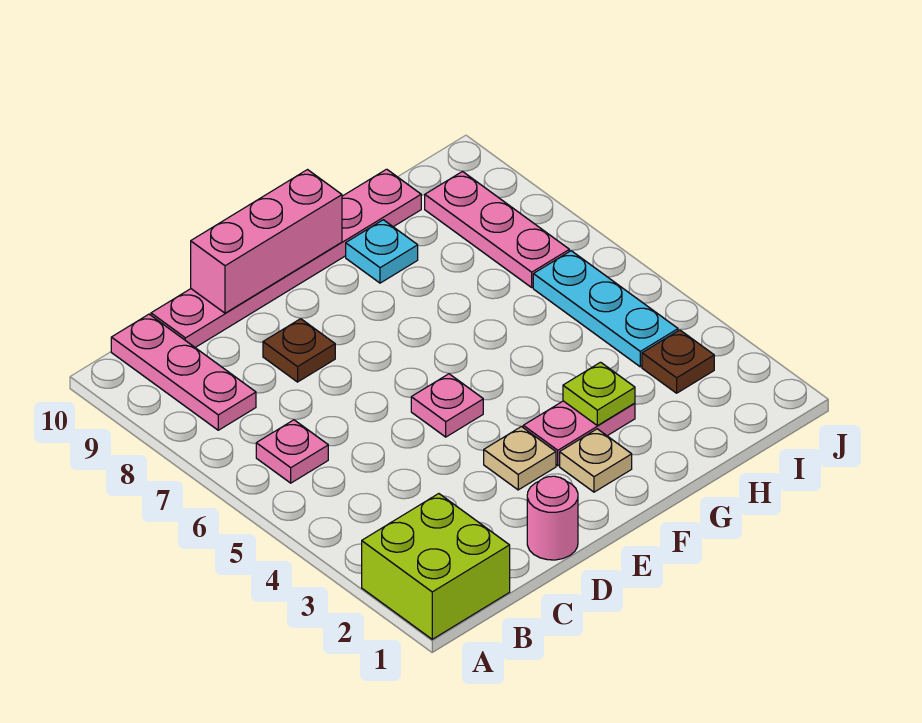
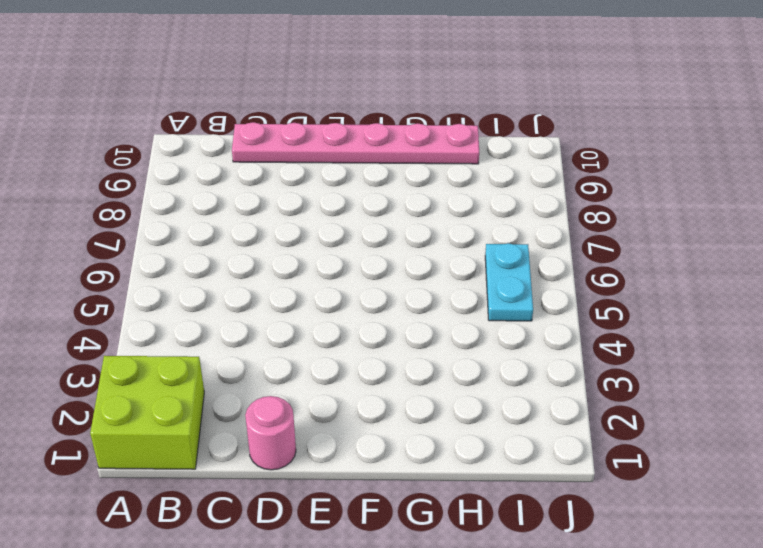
cyan plate I5:I6 level 1 -> cyan plate I4:I6 level 1
none -> pink plate B6 level 1
none -> pink plate B8:B10 level 1
none -> brown plate D8 level 1

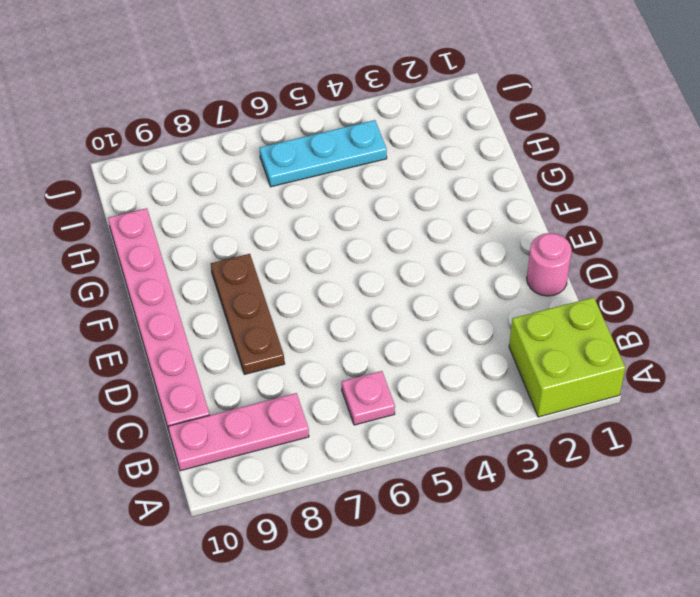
brown plate D8:F8 level 1 -> brown plate D8 level 1
none -> tan plate E3 level 1
none -> pink plate E5 level 1
none -> tan plate F2 level 1

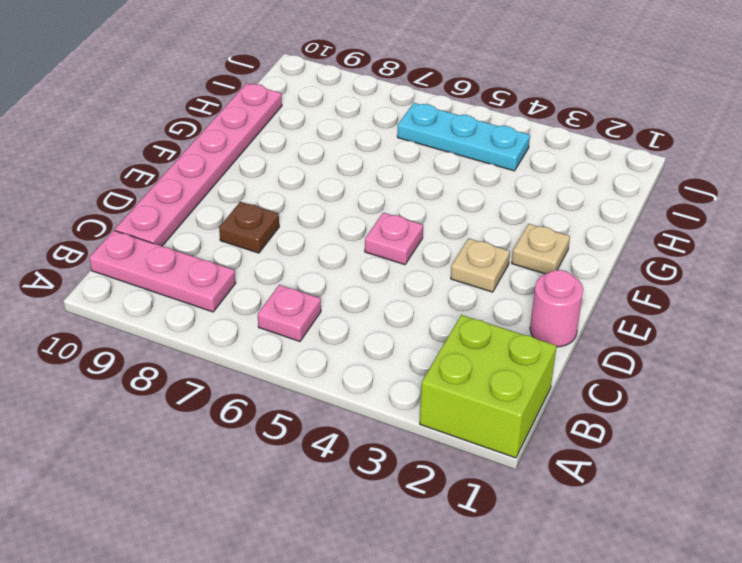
none -> pink plate F3:G3 level 1
none -> cyan plate G9 level 1
none -> brown plate I3 level 1

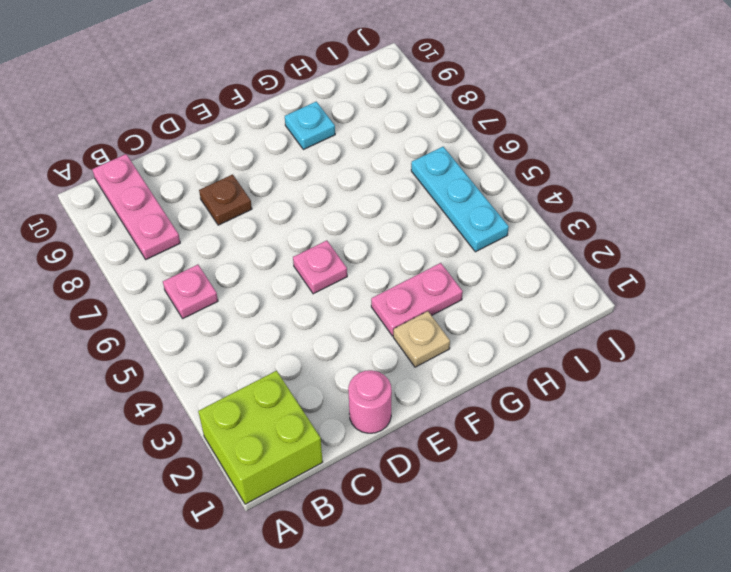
none -> pink plate C10:H10 level 1
none -> tan plate E3 level 1
none -> brown plate I3 level 1

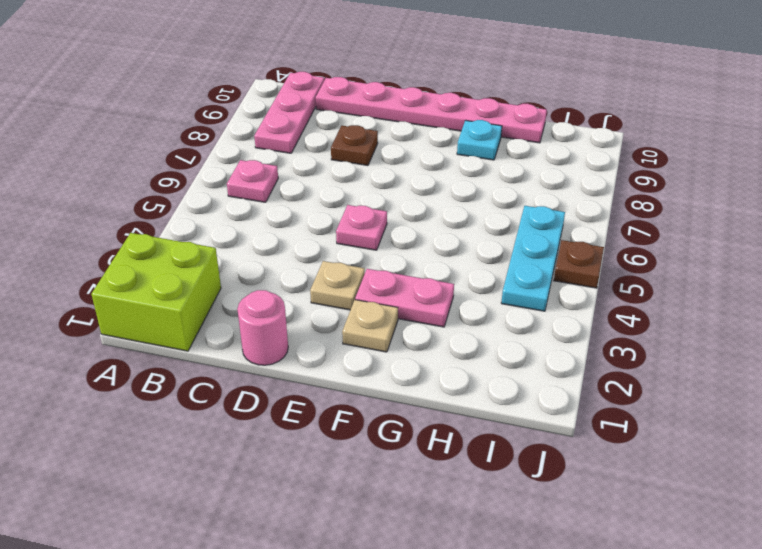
brown plate J5 level 1 -> brown plate I3 level 1
none -> pink plate I7:I9 level 1
none -> pink brick D10:F10 level 2
none -> lime plate G3 level 2

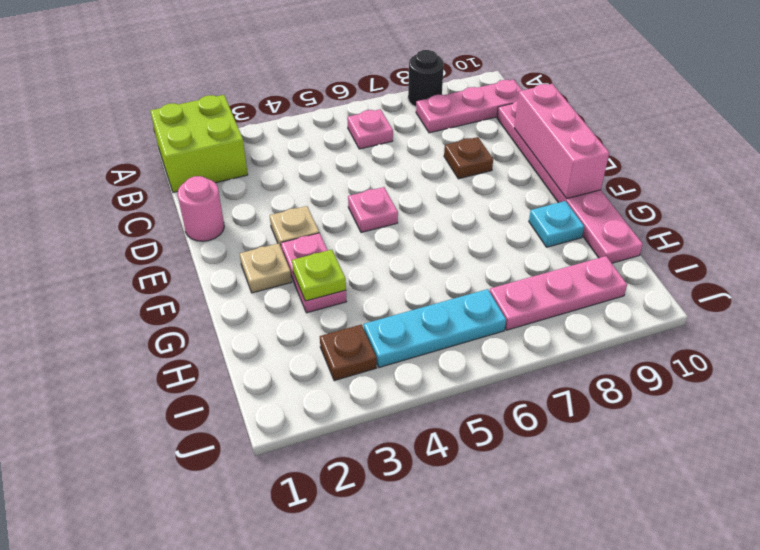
black round brick A8 level 1 -> none

